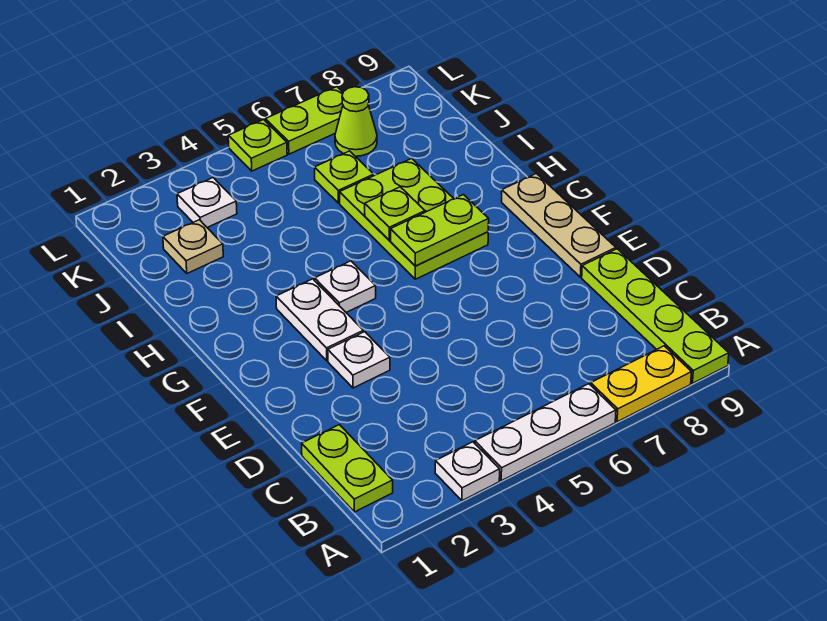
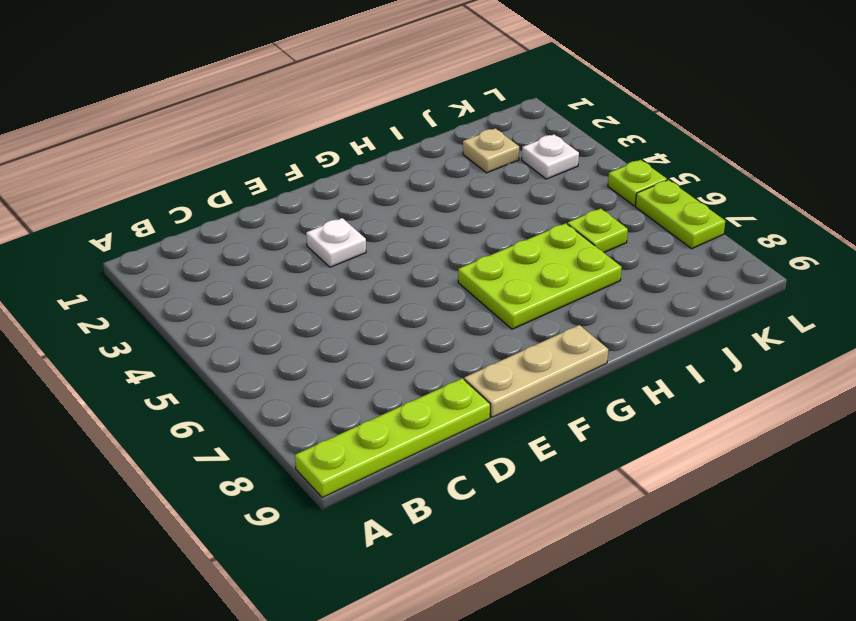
none -> white plate A3 level 1
none -> white plate A4:A6 level 1
none -> yellow plate A7:A8 level 1

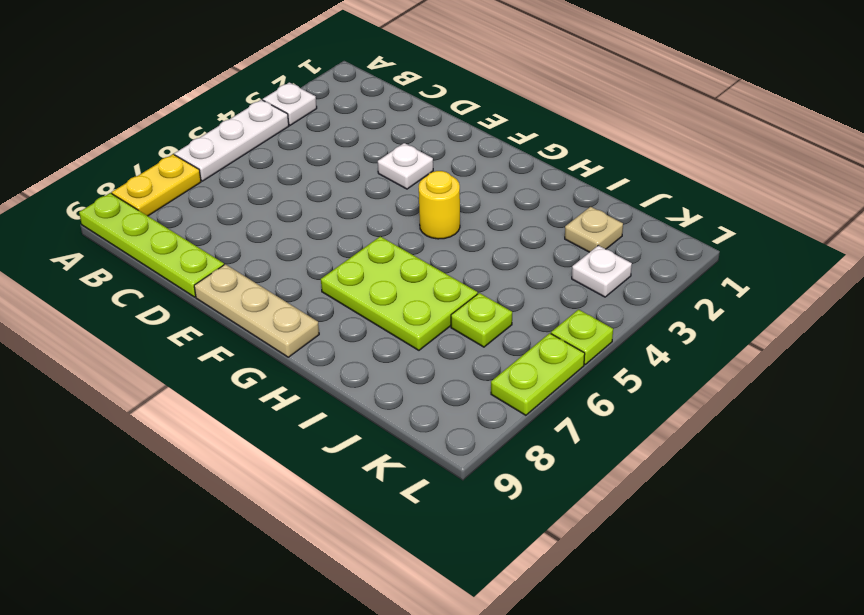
yellow round brick G4 level 1 -> white plate G4 level 1
none -> lime plate B1:C1 level 1
none -> white plate F3:G3 level 1
none -> lime cone K7 level 1

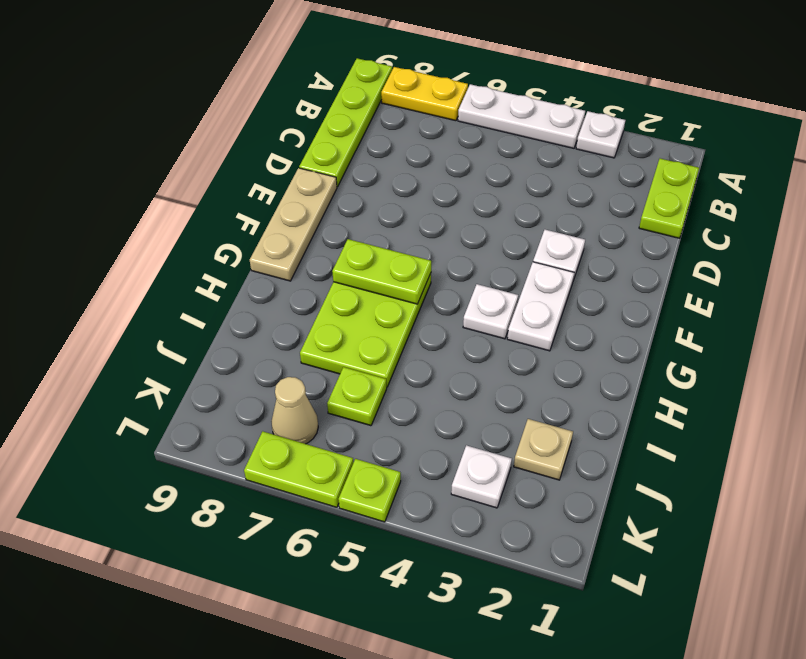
tan cone K7 level 1 -> lime cone K7 level 1
none -> lime plate H6 level 2

